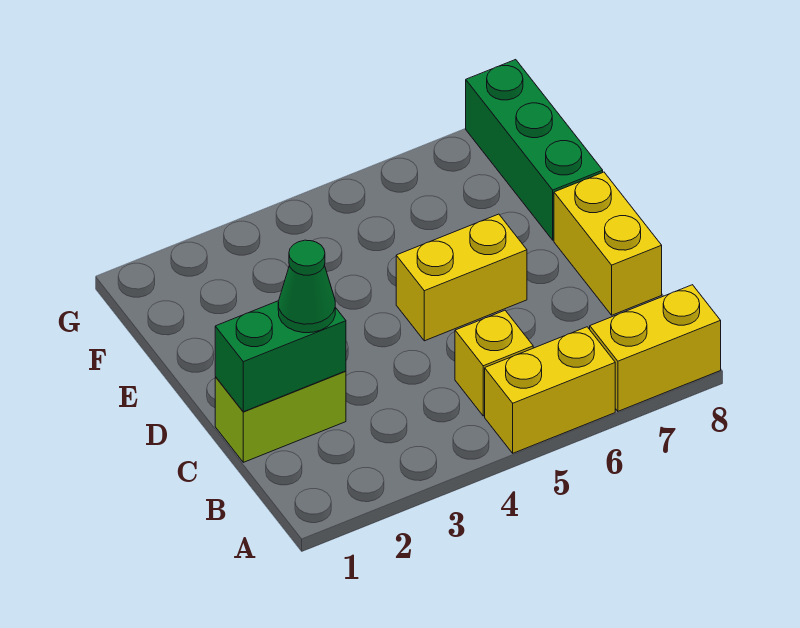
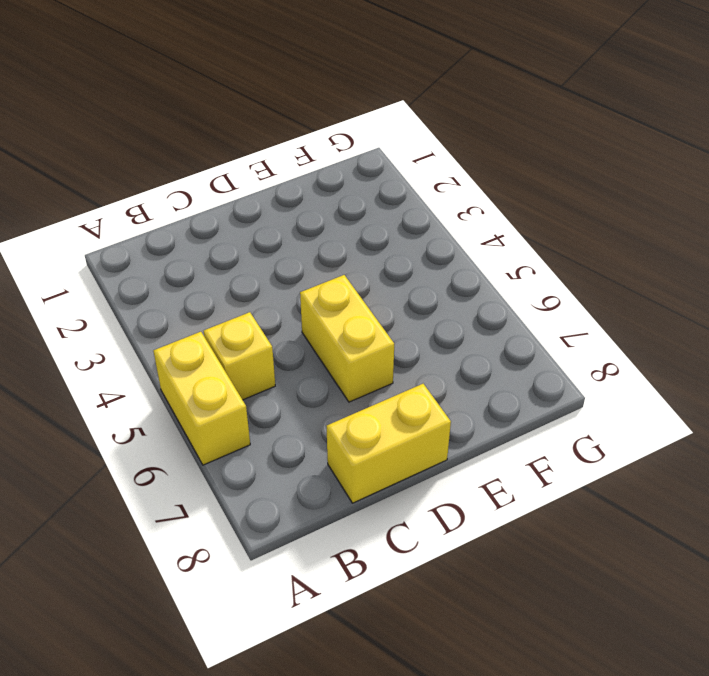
none -> yellow brick A7:A8 level 1
none -> lime brick C1:C2 level 1

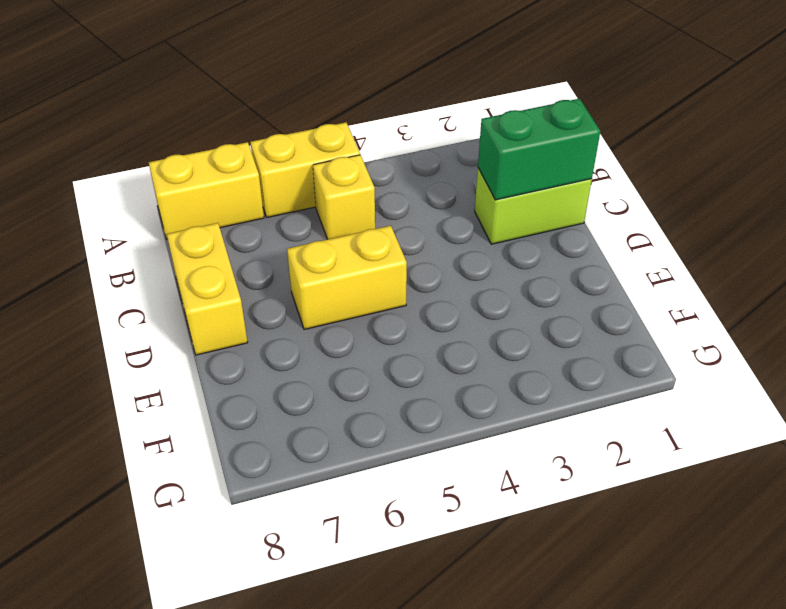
none -> green brick E8:G8 level 1
none -> green cone C2 level 3

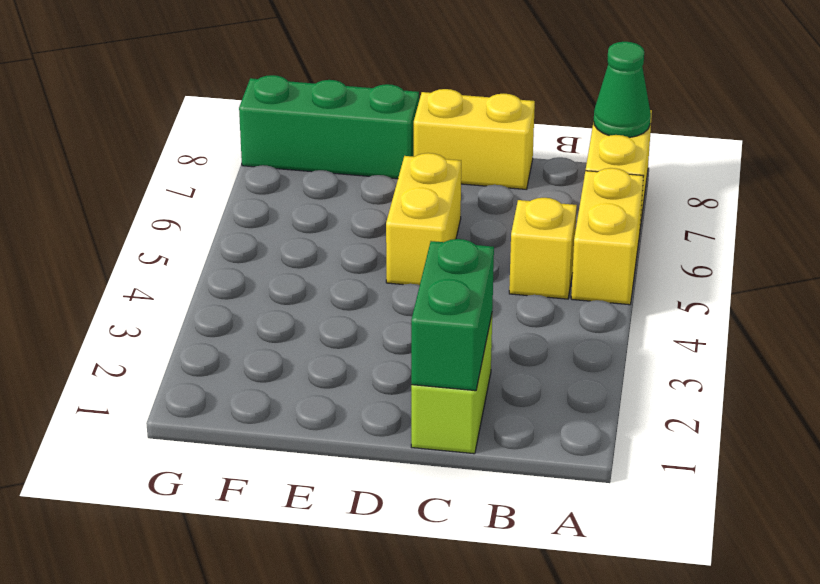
green cone A8 level 2 -> green cone C2 level 3

